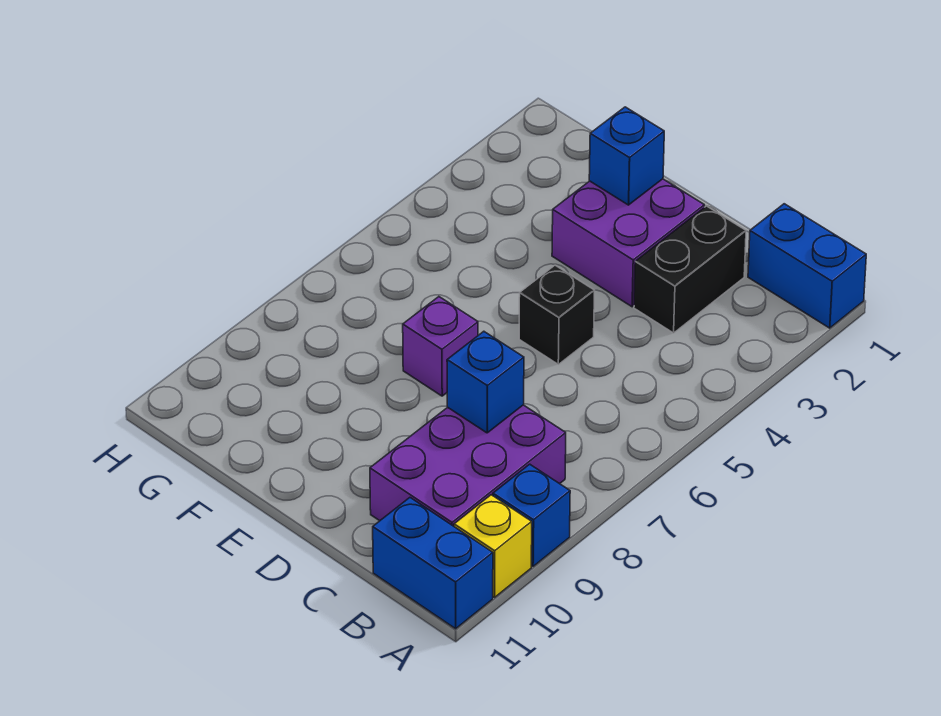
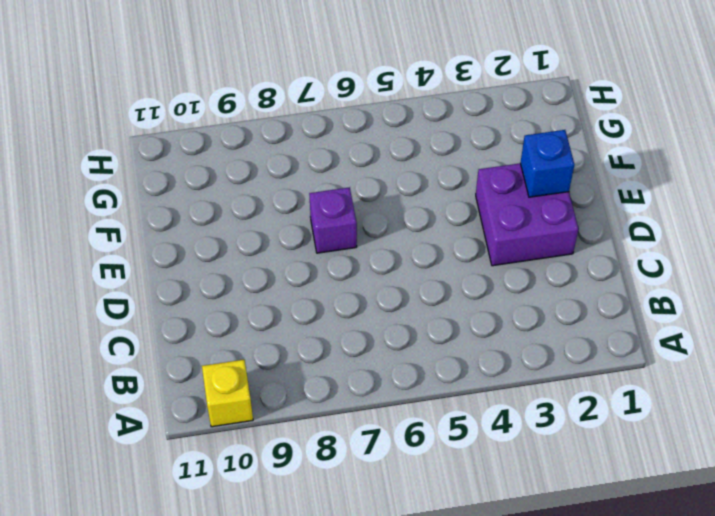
none -> blue brick A1:B1 level 1
none -> blue brick A9 level 1

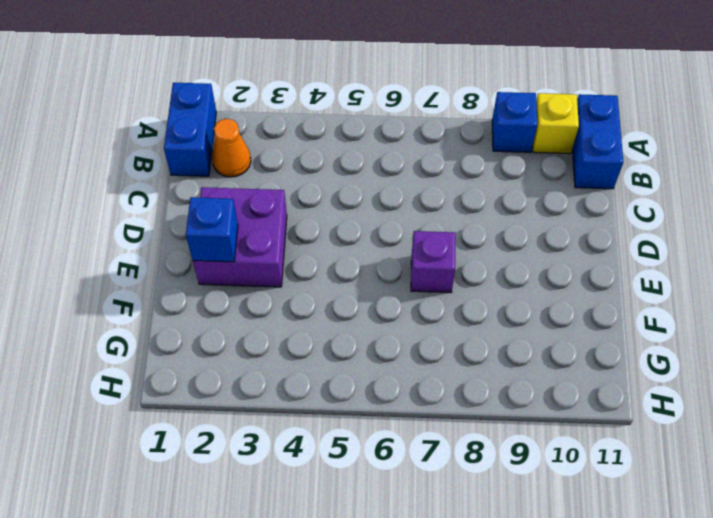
orange cone B2 level 1 -> none
none -> purple brick B8:C10 level 1
none -> black brick C2:C3 level 1

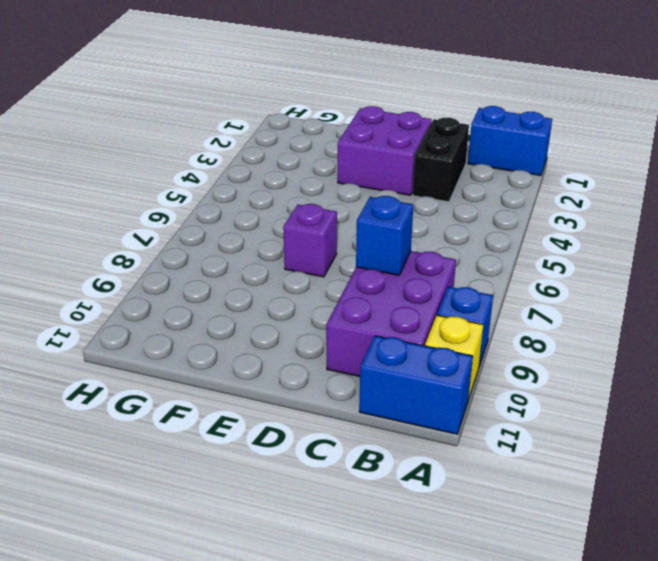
none -> black brick D5 level 1
none -> blue brick E2 level 2

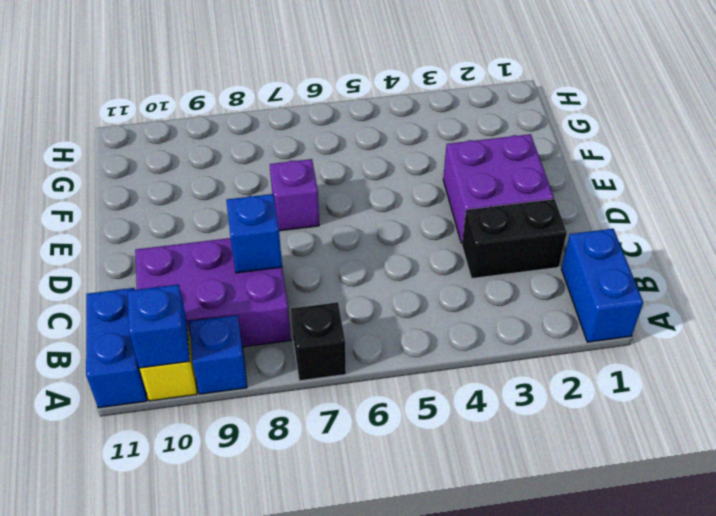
black brick A7 level 1 -> black brick D5 level 1
blue brick A10 level 2 -> blue brick E2 level 2

